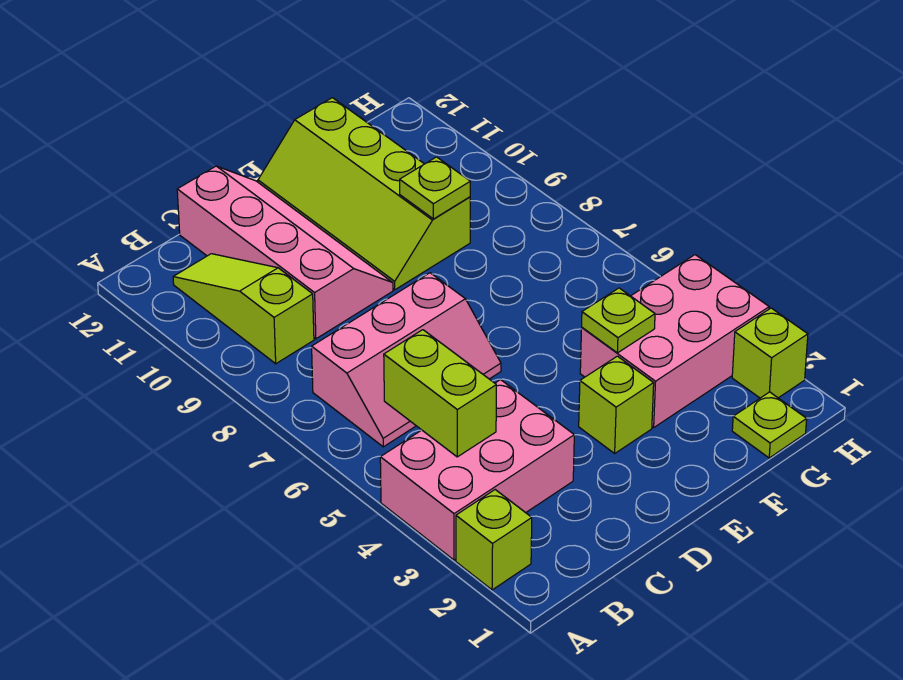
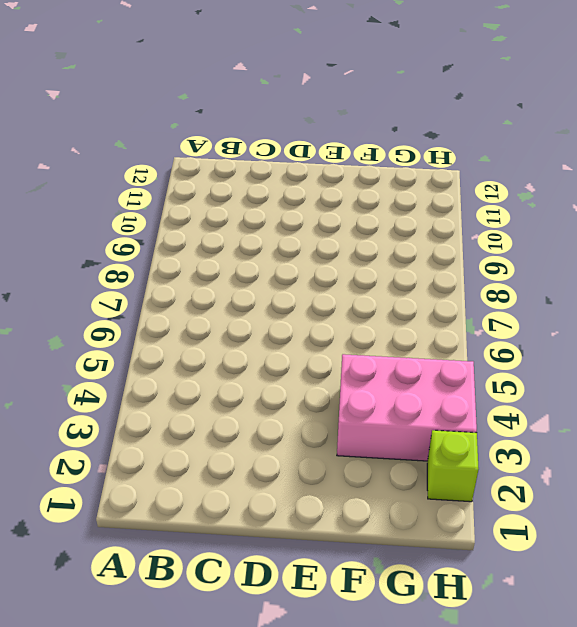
none -> lime brick A2 level 1
none -> pink brick A3:C4 level 1
none -> pink slope B6:D7 level 1 top 7

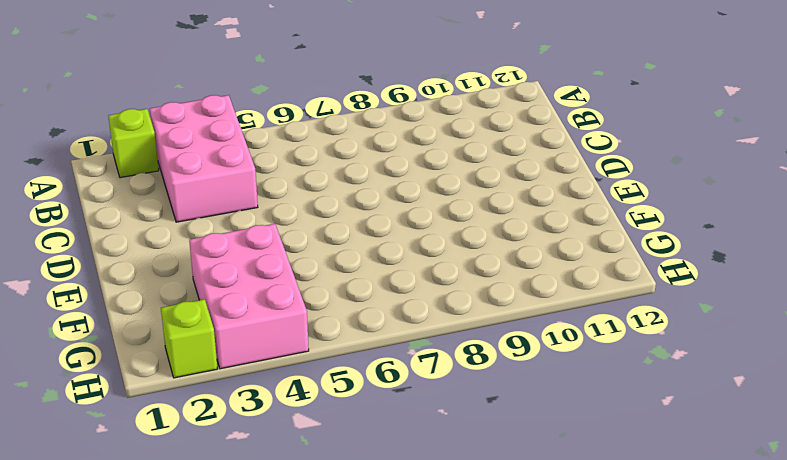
none -> pink slope B6:D7 level 1 top 7
none -> lime slope B9:B11 level 1 top 9
none -> pink slope C9:D12 level 1 top C

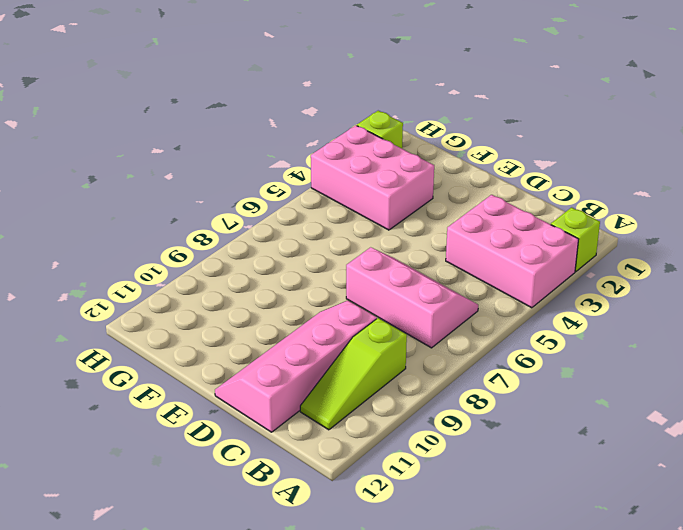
none -> lime brick E3 level 1
none -> lime slope E9:F12 level 1 top F
none -> lime plate G1 level 1

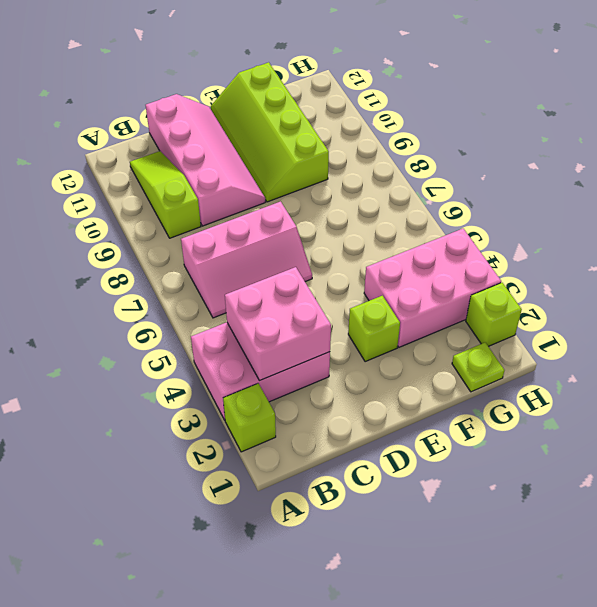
pink brick B3:C4 level 2 -> lime brick B4:B5 level 2
none -> lime plate F4 level 2
none -> lime plate F9 level 2

